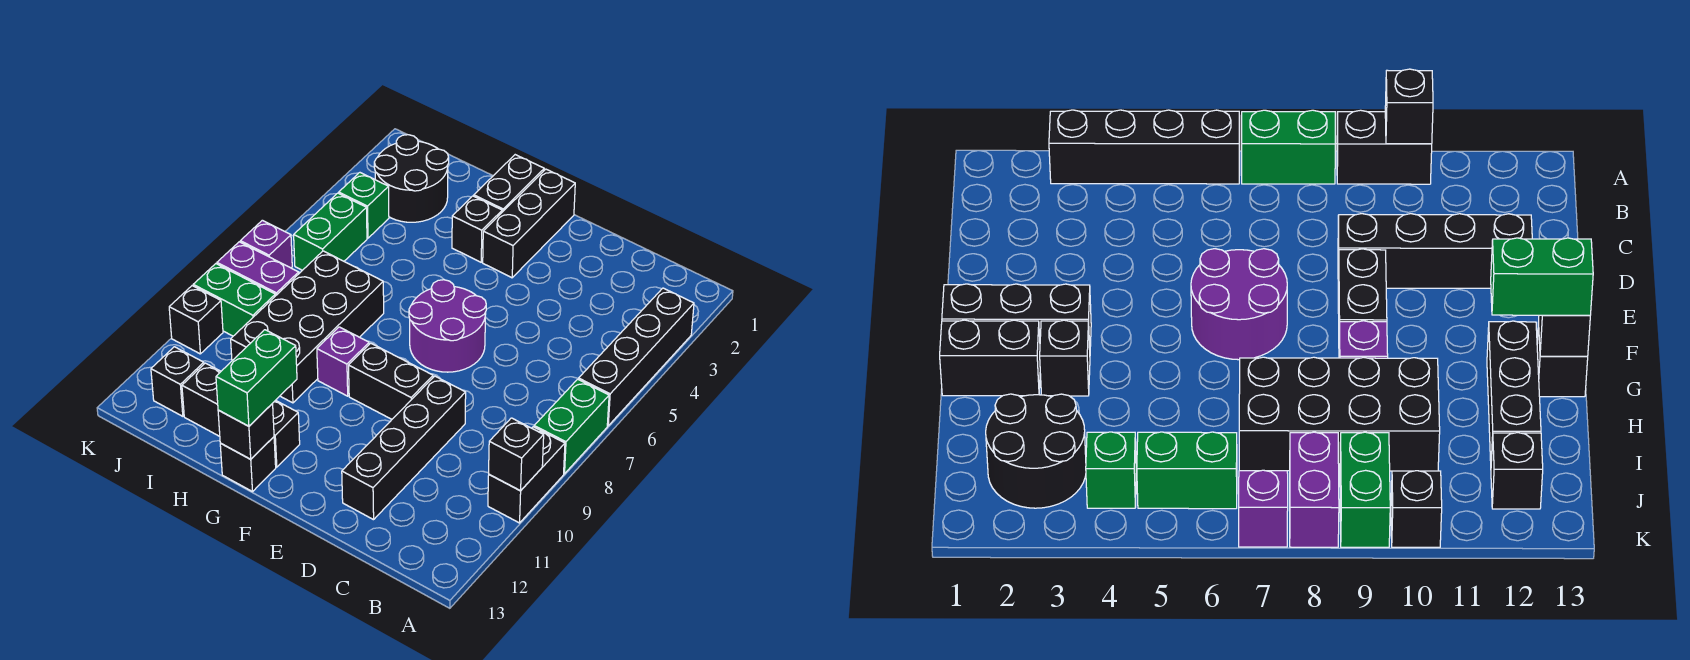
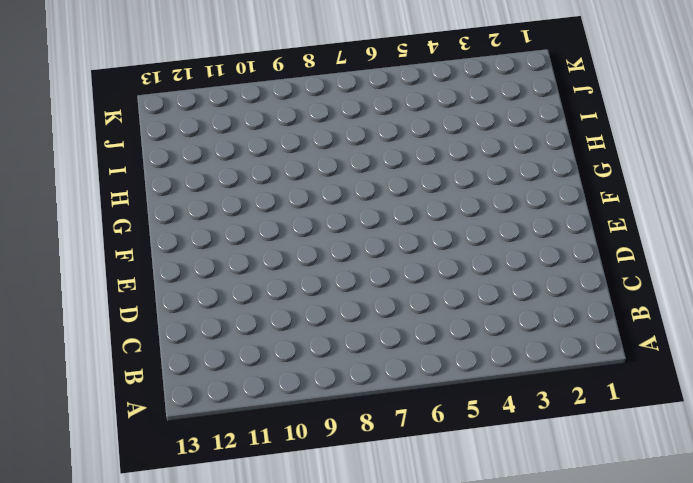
none -> black brick A3:A6 level 1
none -> green brick A7:A8 level 1
none -> black brick A9:A10 level 1

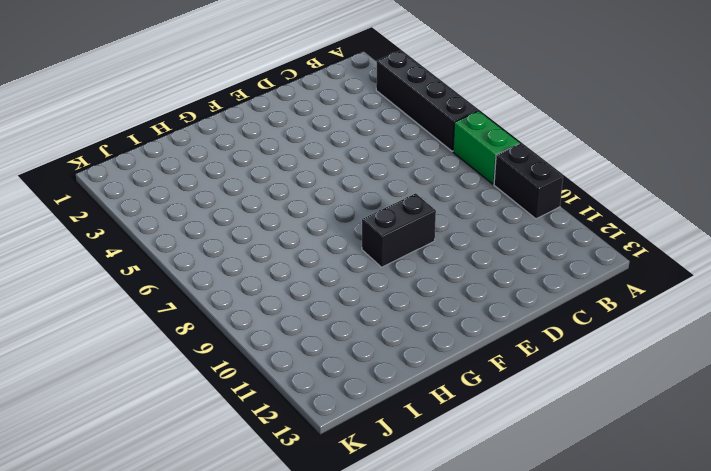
none -> black brick D9:D12 level 1
none -> purple round brick E6:F7 level 1
none -> black brick F1:F3 level 1

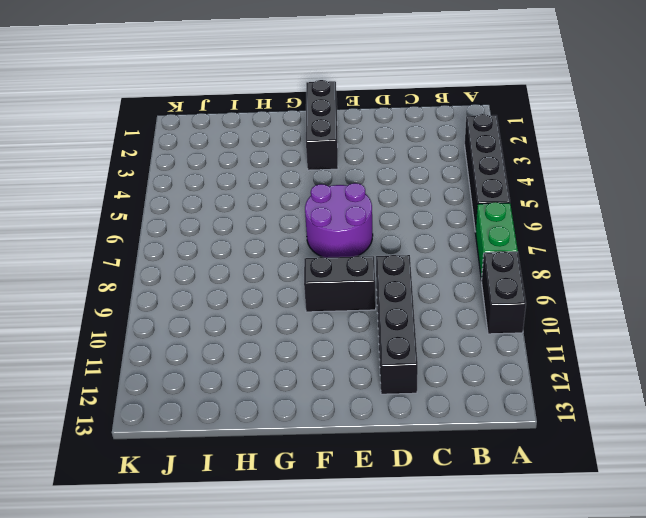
none -> black brick G1:G2 level 1
none -> black brick G3 level 1
none -> purple brick G9 level 1

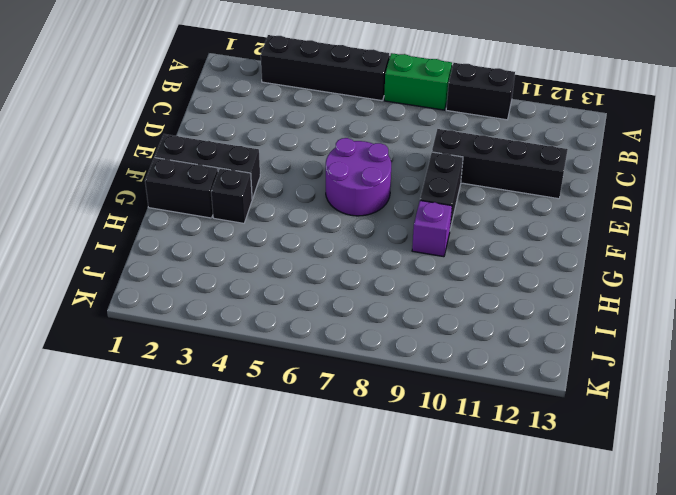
none -> black brick G12:I12 level 1
none -> black brick G13 level 1
none -> black brick H7:I10 level 1

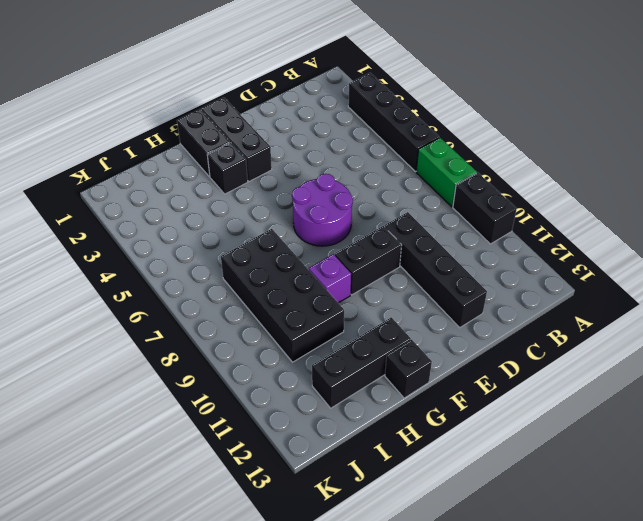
none -> black round brick I2:J3 level 1
none -> green brick J4 level 1
none -> green brick J5:J6 level 1

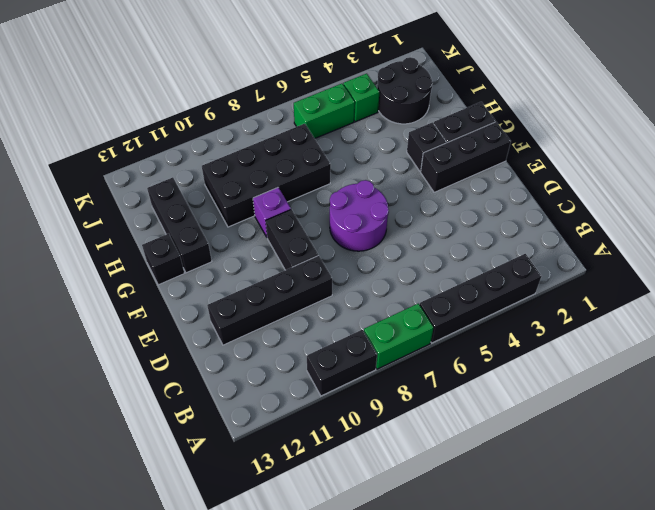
none -> purple brick J8:K8 level 1
none -> green brick J9:K9 level 1
none -> black brick J12 level 1

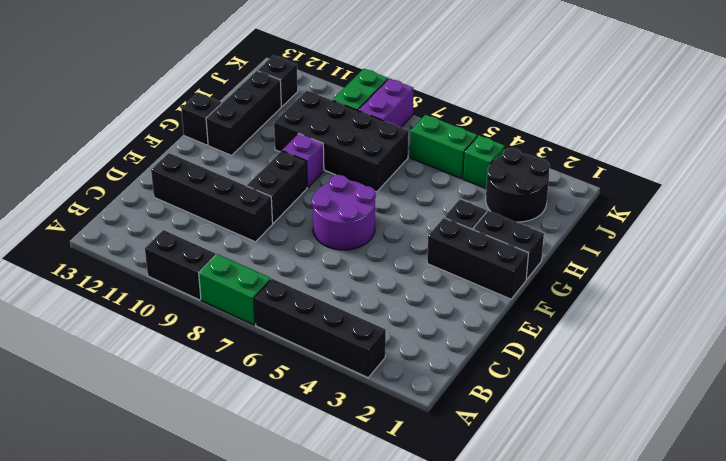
none -> purple brick K7 level 1
none -> black brick K10 level 1
none -> black brick A10 level 2

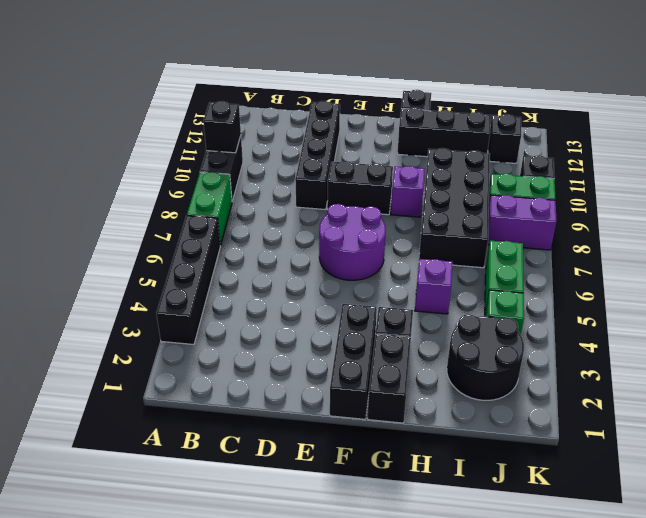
purple brick H5 level 1 -> purple brick K7 level 1
none -> black brick G13 level 2
none -> green brick G12:G13 level 3

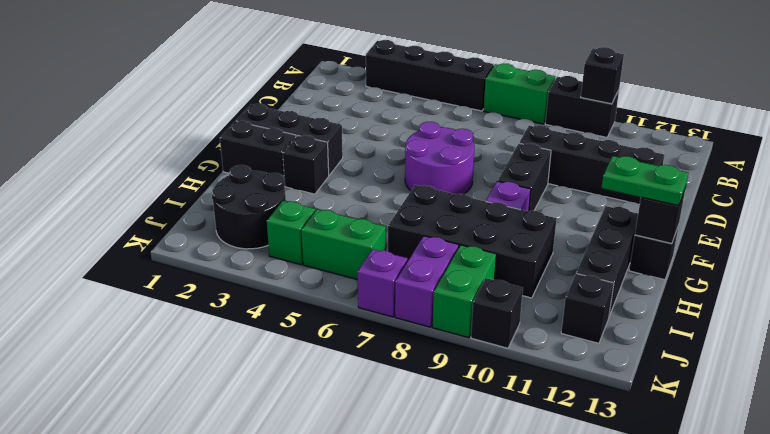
green plate G12:G13 level 3 -> green brick G12:G13 level 3

